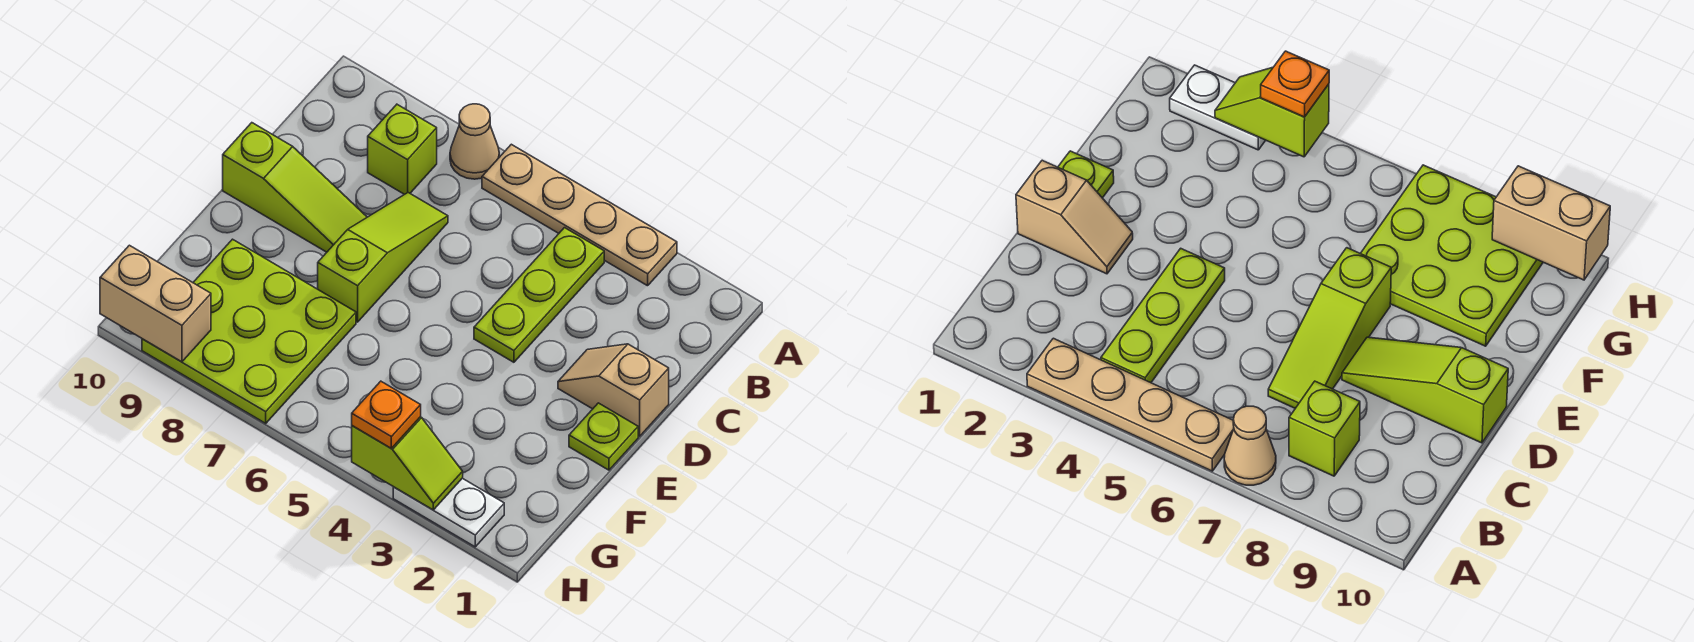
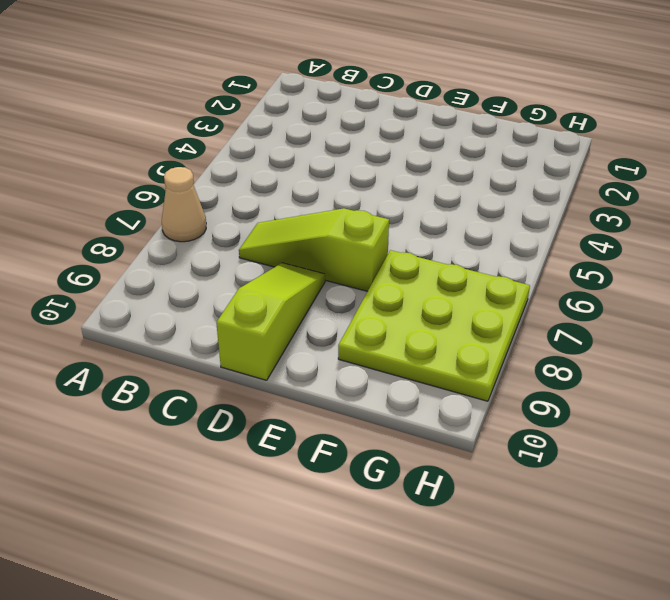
none -> tan plate A3:A6 level 1
none -> lime plate B4:D4 level 1
none -> lime brick B8 level 1

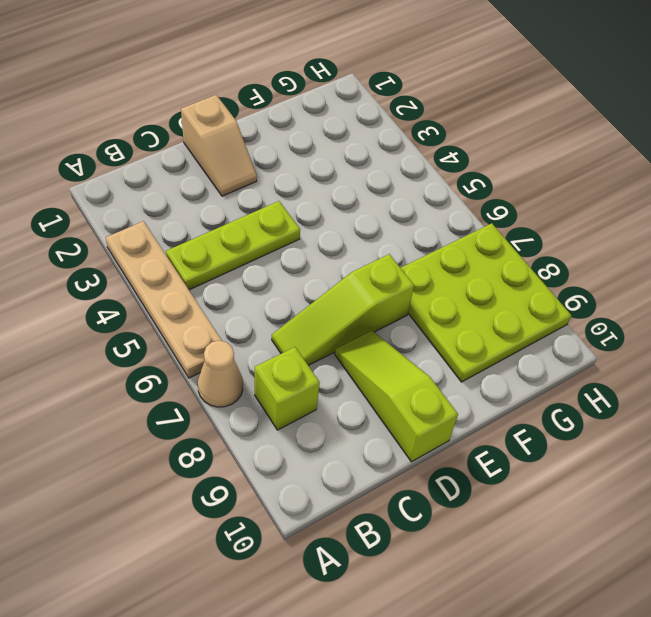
none -> lime plate E1 level 1
none -> white plate H2:H3 level 1
none -> lime slope H3:H4 level 2 top 4

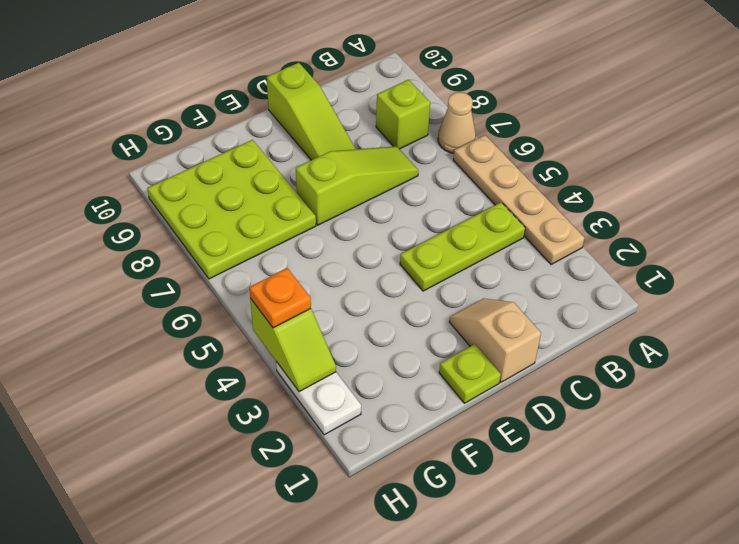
none -> tan brick H9:H10 level 2

